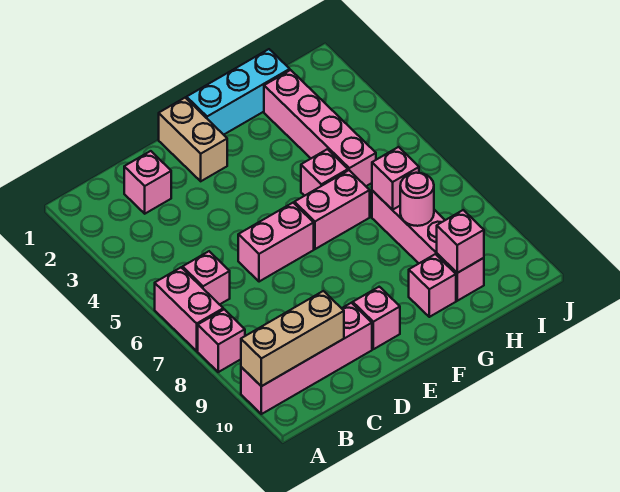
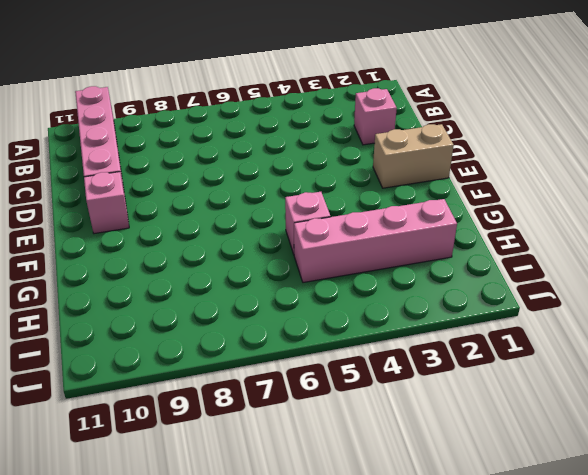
none -> pink brick A6:A7 level 1
none -> pink brick A8 level 1
none -> pink brick B6 level 1

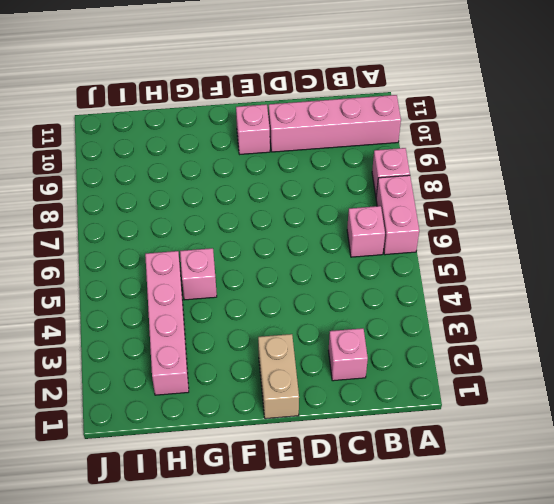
none -> pink brick D6:E6 level 1
none -> cyan brick F1:H1 level 1
none -> pink brick F6:G6 level 1

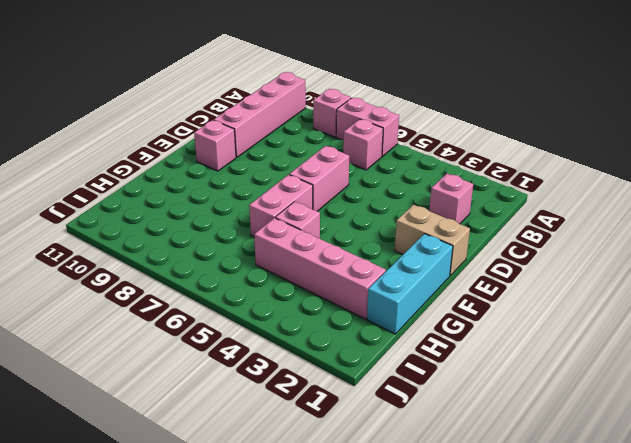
none -> pink brick G10 level 1
none -> pink brick H7:H10 level 1
none -> tan brick A10:C10 level 2

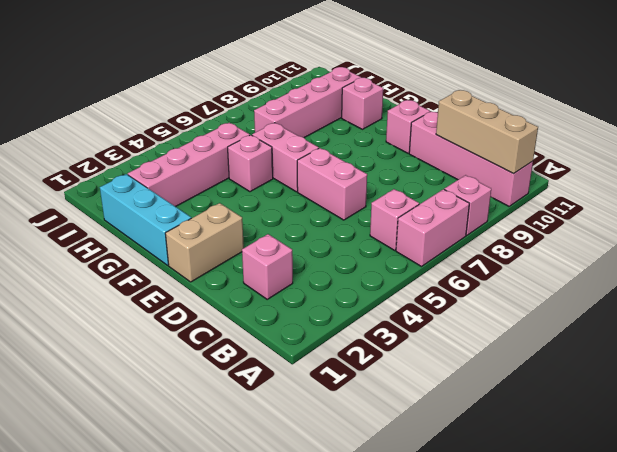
none -> pink brick H7 level 2
none -> pink round brick H8 level 2
none -> pink brick H10 level 2

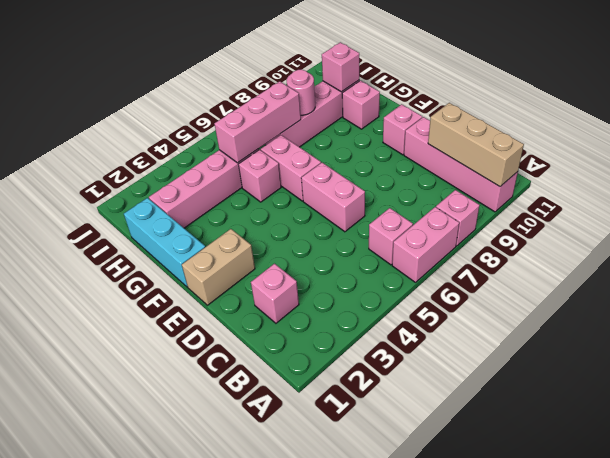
pink brick H5:H7 level 2 -> pink brick H7 level 2

